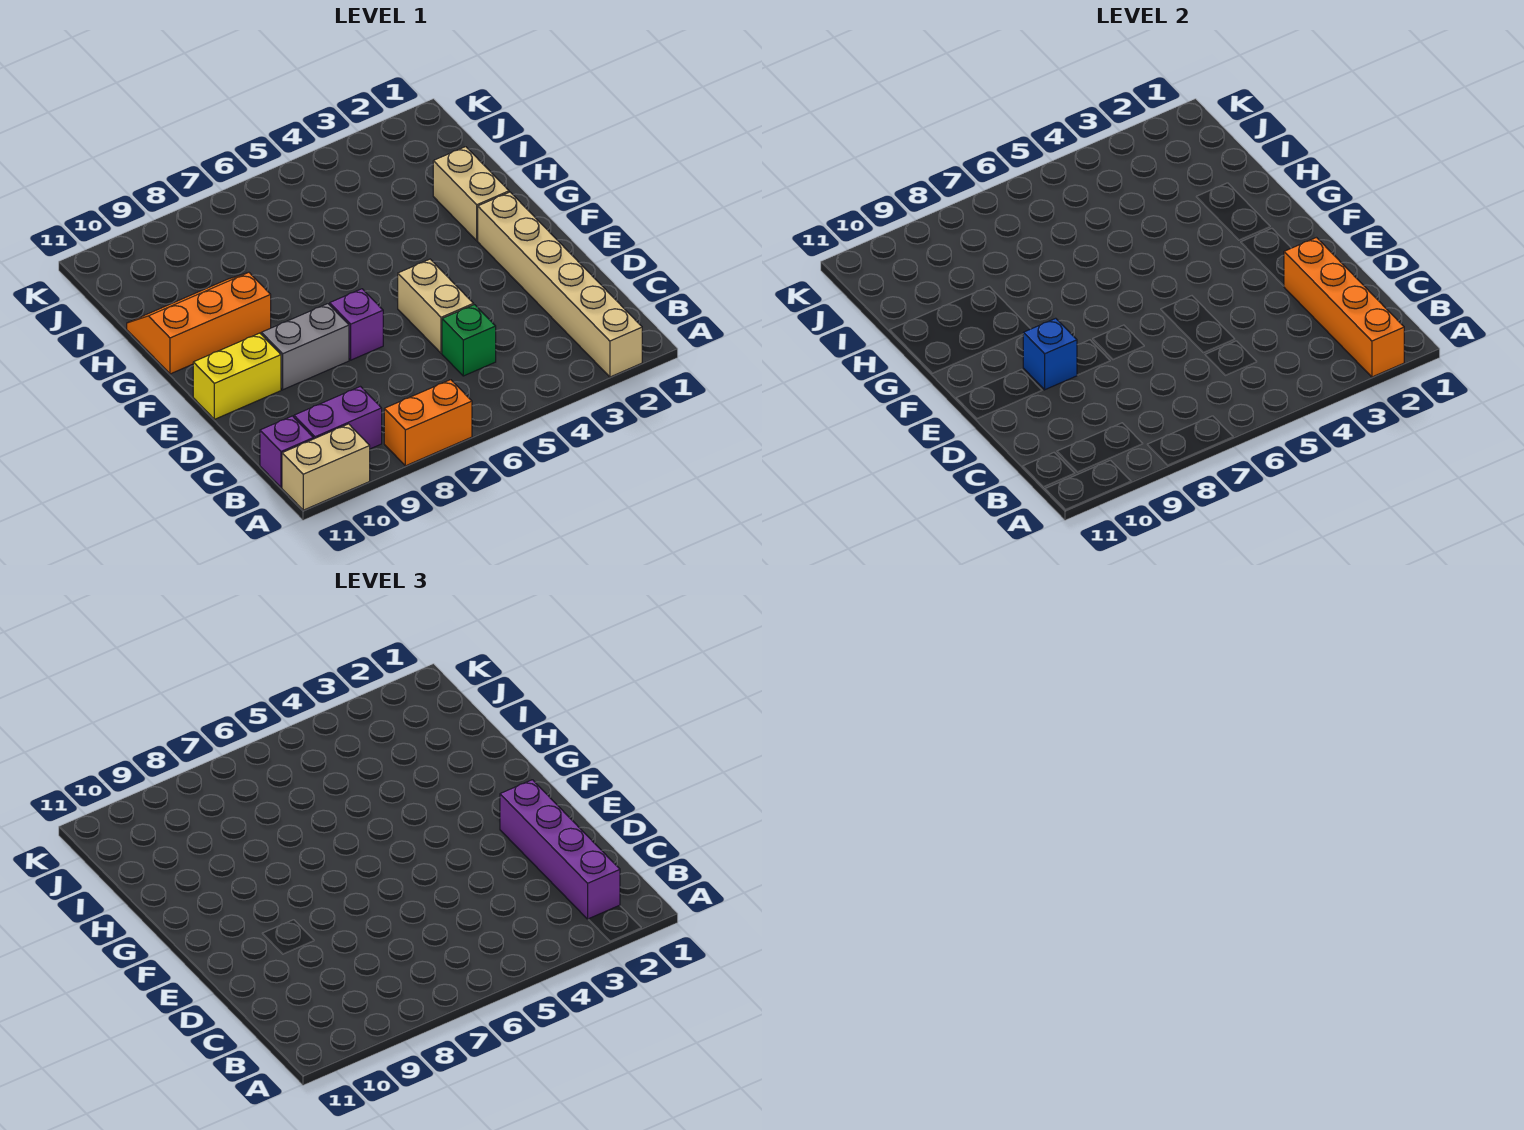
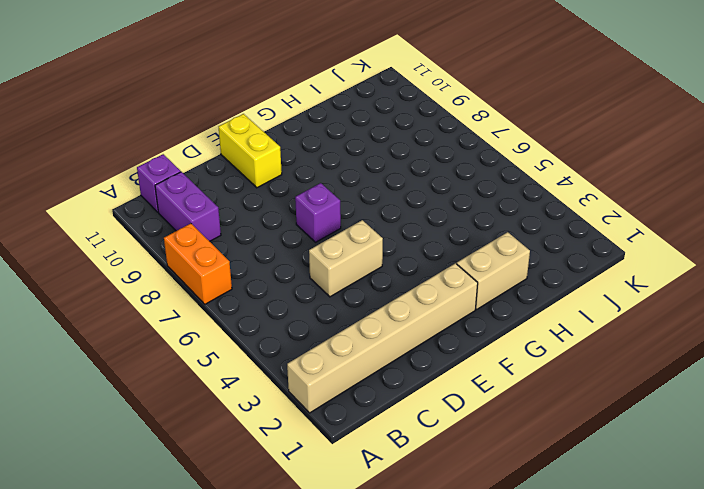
none -> tan brick A10:A11 level 1
none -> green brick C5 level 1
none -> grey brick E8:E9 level 1

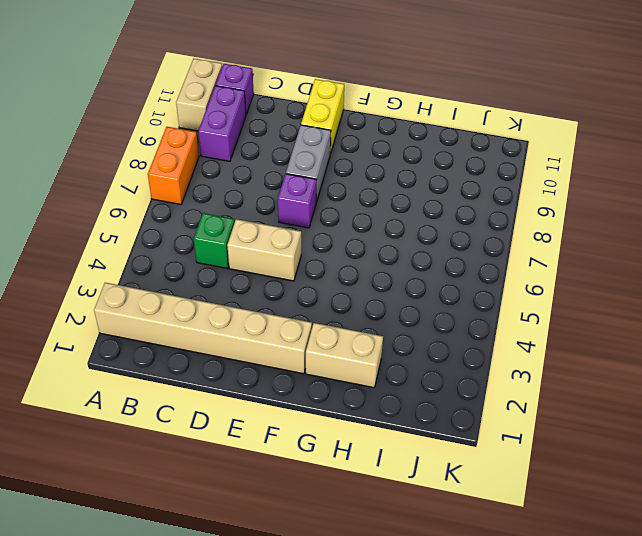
none -> orange slope G9:H11 level 1 top G
none -> orange brick A2:D2 level 2
none -> blue brick E9 level 2

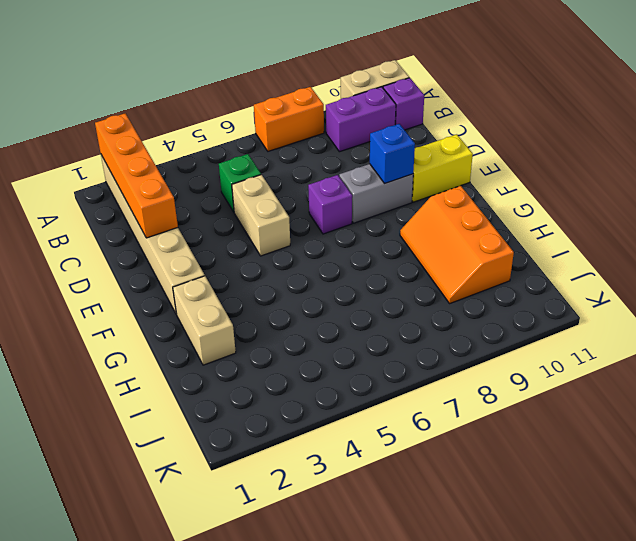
orange slope G9:I10 level 1 top 10 -> orange slope G9:H11 level 1 top G
none -> purple brick B2:E2 level 3

